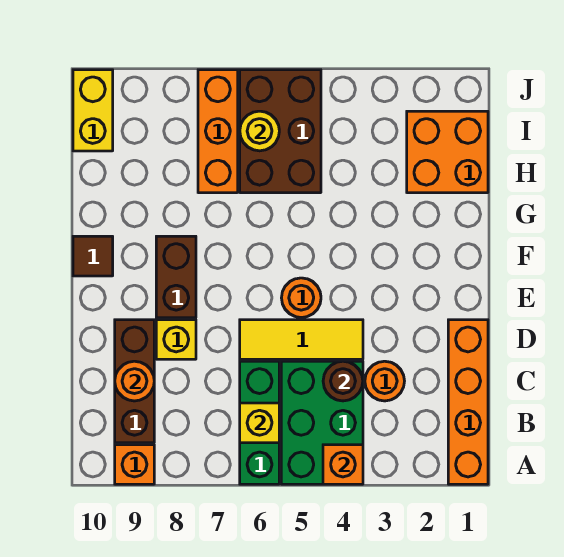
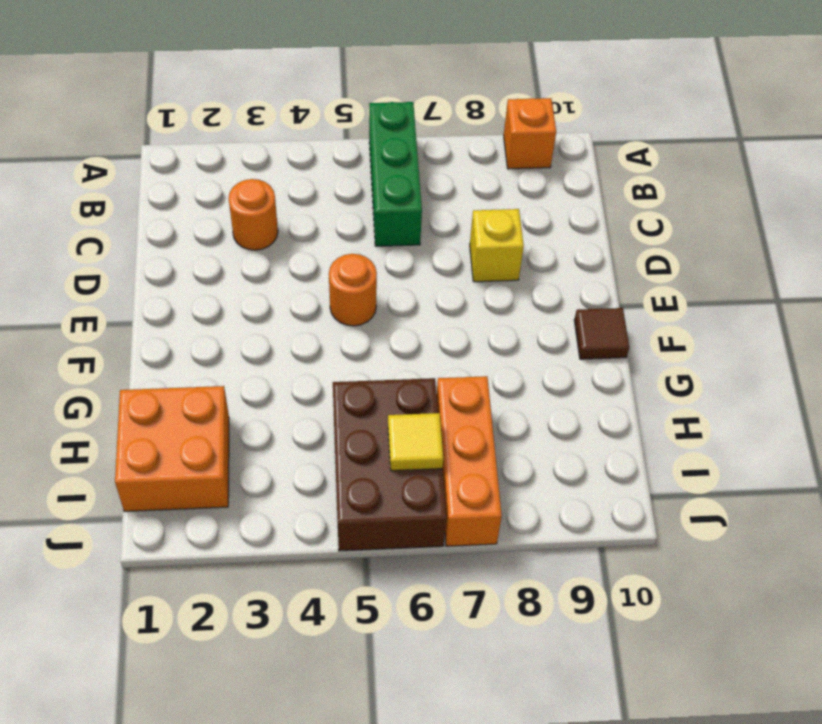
yellow tile I6 level 2 -> yellow round brick I6 level 2
none -> orange brick A1:D1 level 1
none -> green brick A4:C5 level 1
none -> brown brick B9:D9 level 1

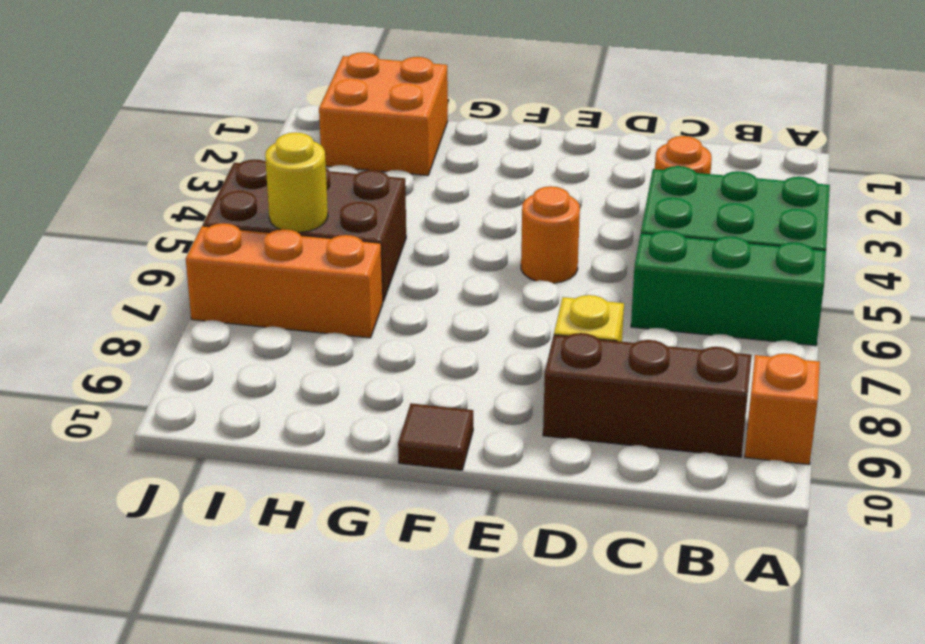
none -> orange brick A1:D1 level 1
none -> yellow tile D4:D6 level 1
none -> brown brick E8:F8 level 1

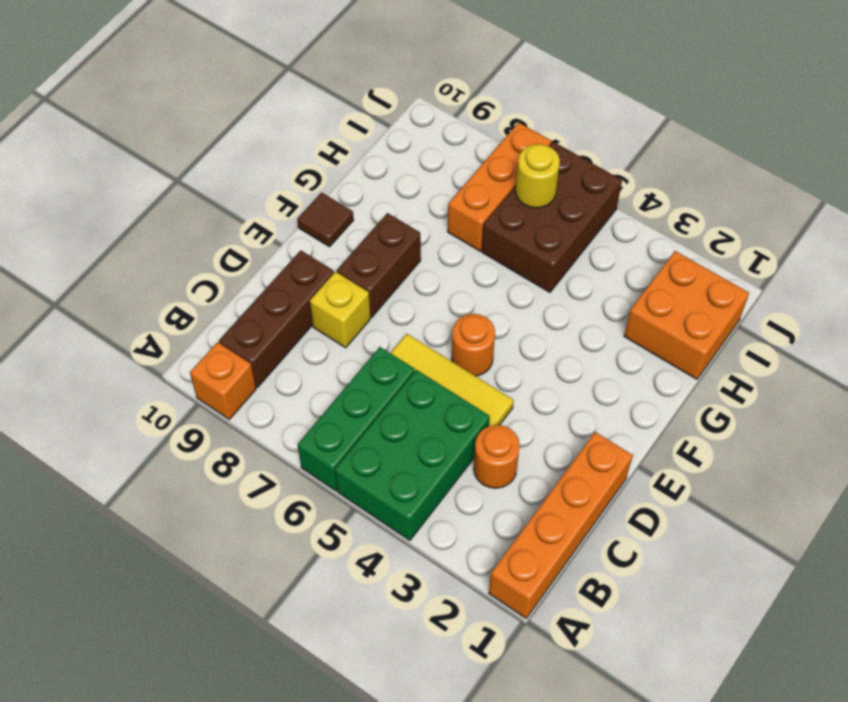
none -> yellow brick I10:J10 level 1
none -> orange brick A4 level 2
none -> yellow brick B6 level 2

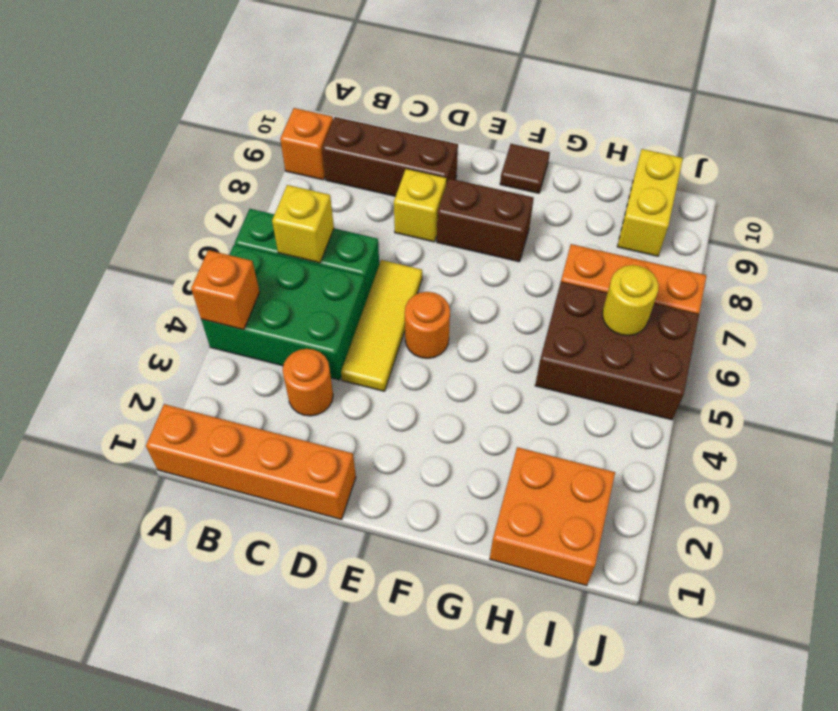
yellow brick I9:I10 level 1 -> yellow brick I10:J10 level 1
none -> brown round brick C4 level 2
none -> orange round brick C9 level 2

